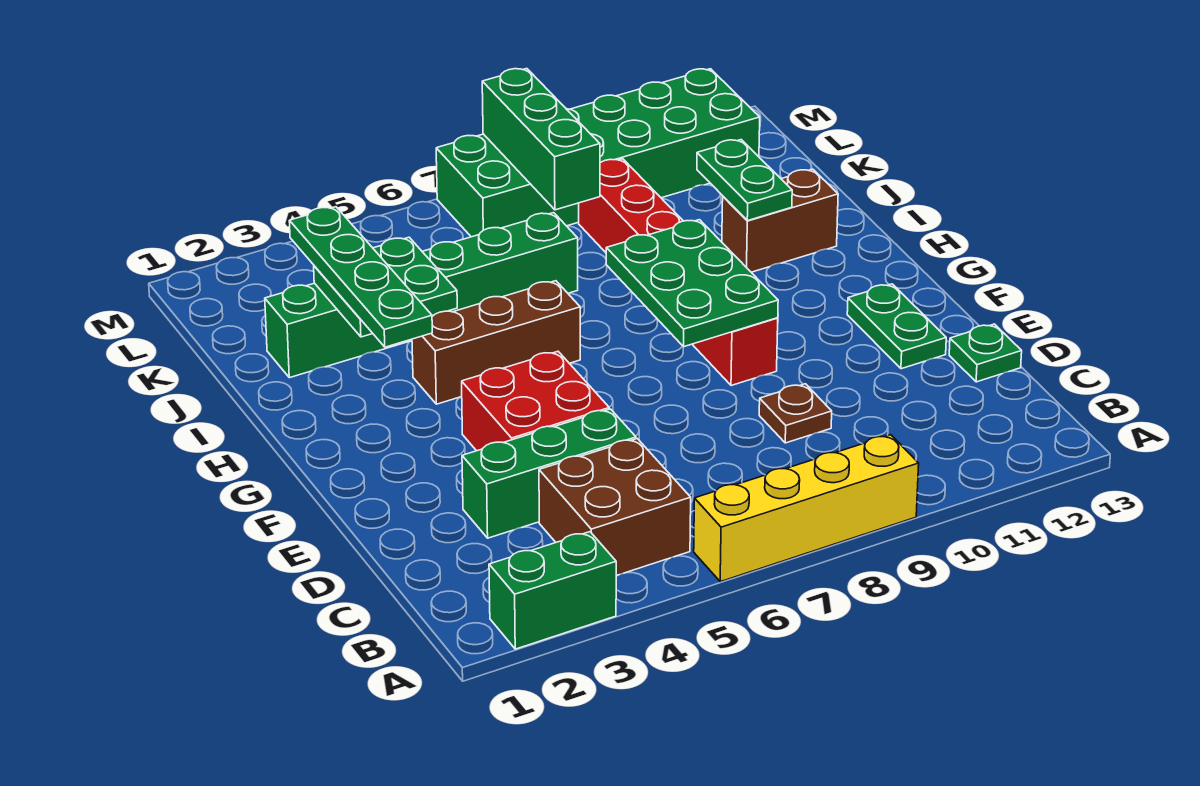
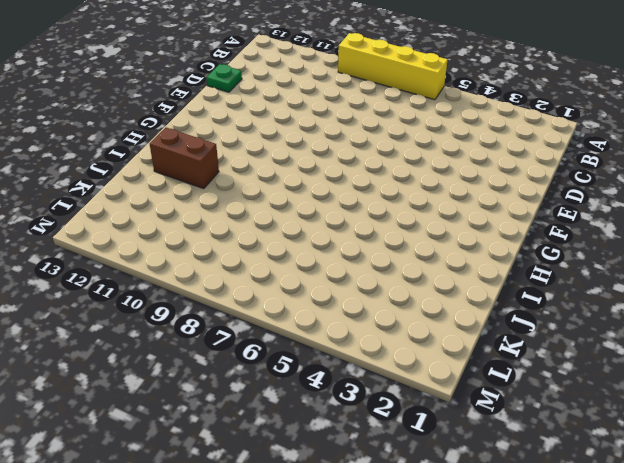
none -> green brick A2:A3 level 1
none -> brown brick B4:C5 level 1
none -> green brick D3:D5 level 1

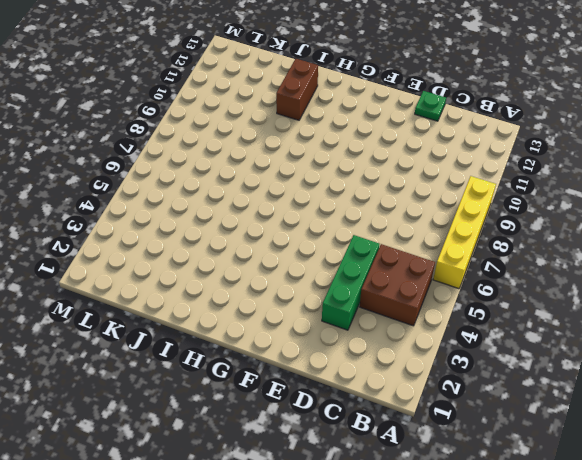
none -> green brick A2:A3 level 1
none -> brown plate D9 level 1
none -> red brick E4:F5 level 1

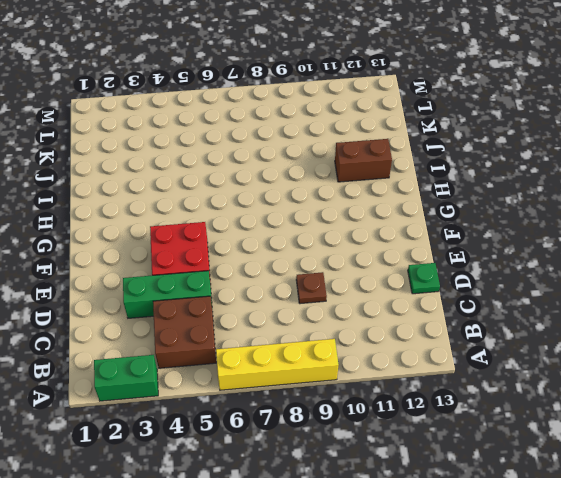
none -> green plate E12:F12 level 1
none -> red brick F9:K9 level 1
none -> brown brick H4:H6 level 1

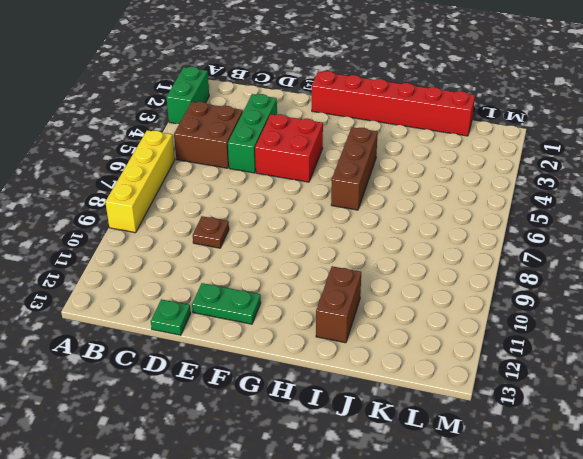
red brick F1:K1 level 1 -> red brick F9:K9 level 1
none -> green brick J2:J7 level 1
none -> green brick L7:M12 level 1
none -> green plate F8:H9 level 2

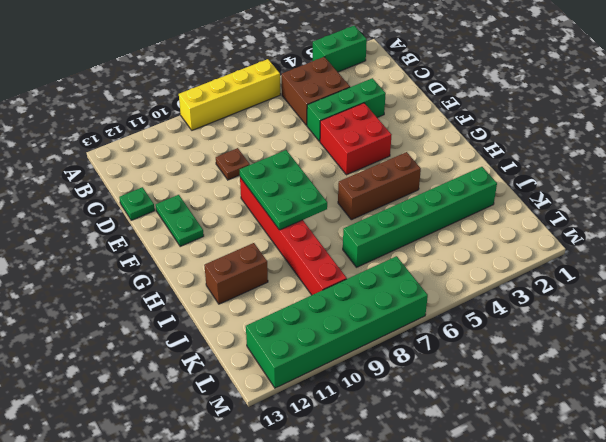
none -> green plate I3:J4 level 2
none -> green plate I11:J11 level 2
none -> green brick K8:M8 level 2

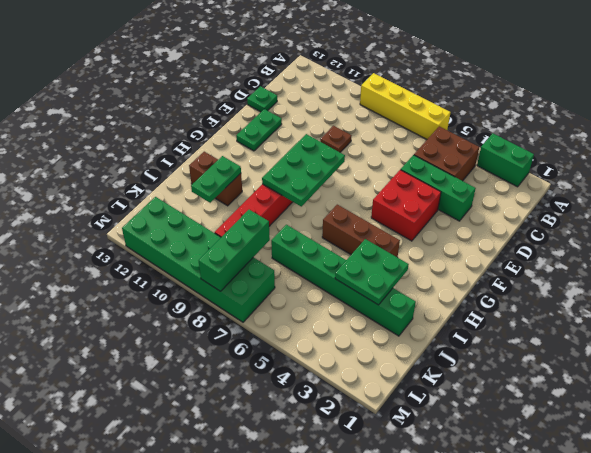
none -> green plate H3:K3 level 3

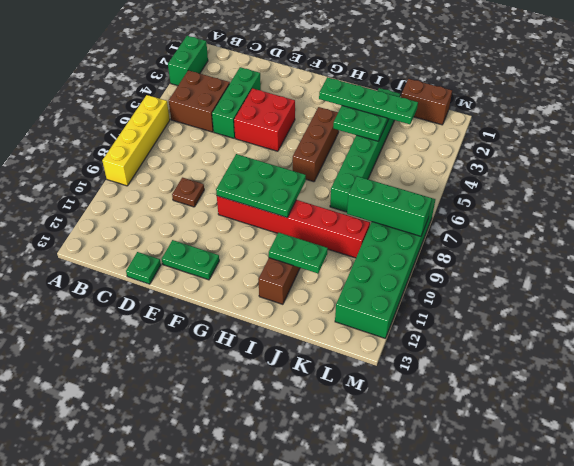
brown brick K1:L1 level 1 -> none

